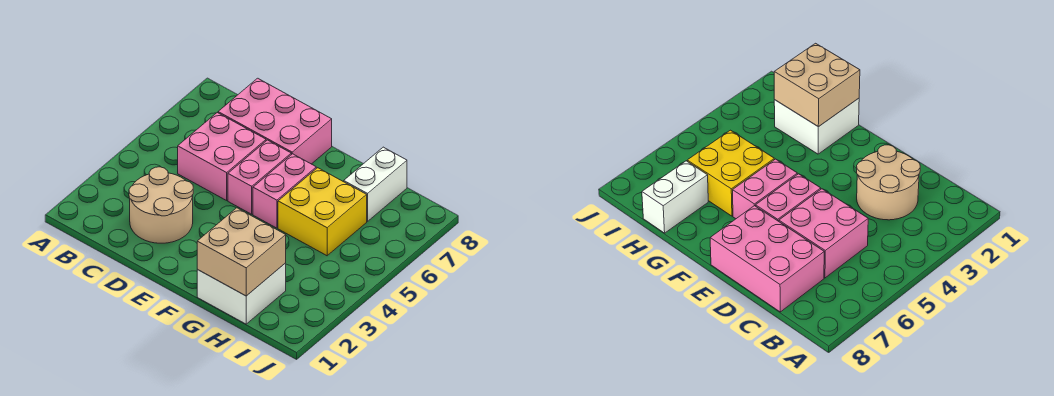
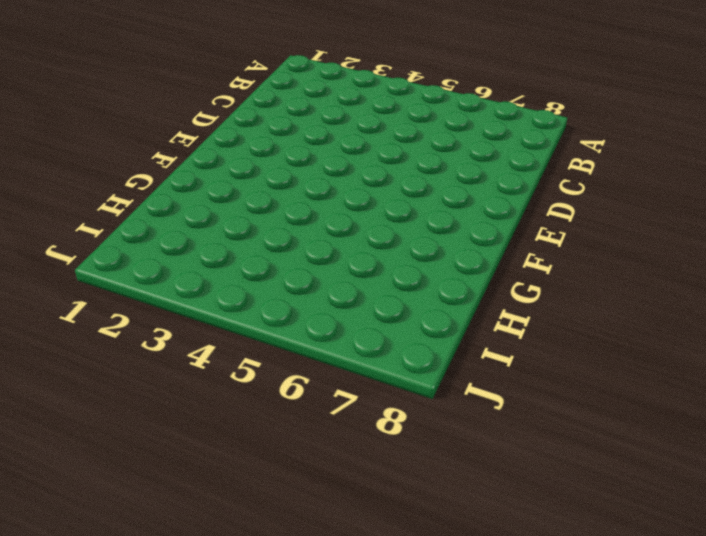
none -> tan round brick C2:D3 level 1
none -> pink brick C5:D6 level 1

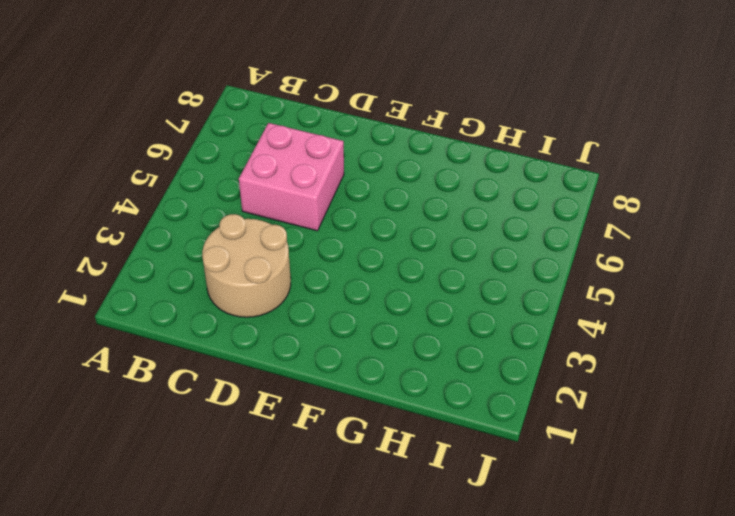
none -> pink brick C7:E8 level 1
none -> pink brick E5:E6 level 1

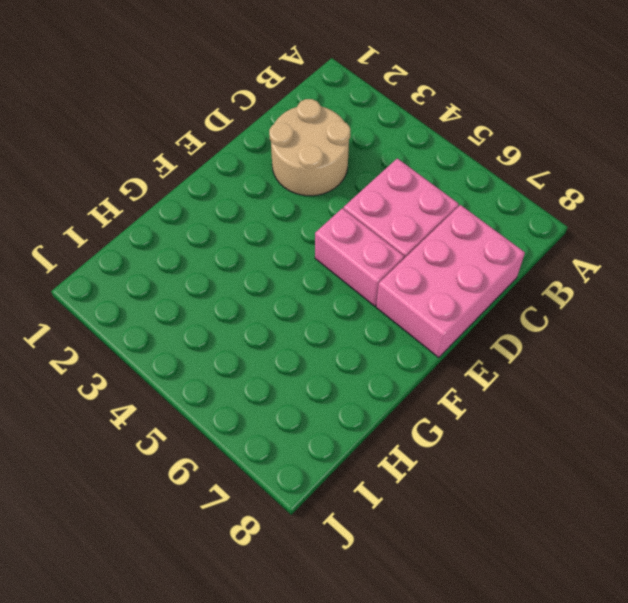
none -> pink brick F5:F6 level 1
none -> white brick G1:H2 level 1

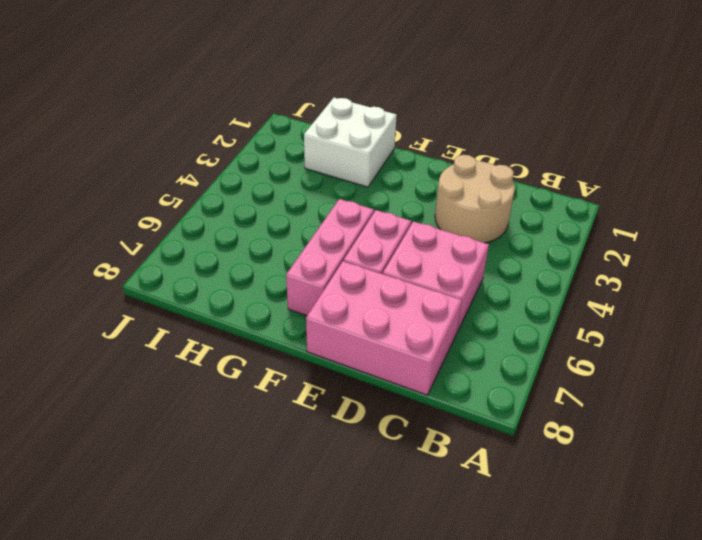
pink brick F5:F7 level 1 -> pink brick F5:F6 level 1
none -> yellow brick G5:H6 level 1
none -> white brick H7:H8 level 1

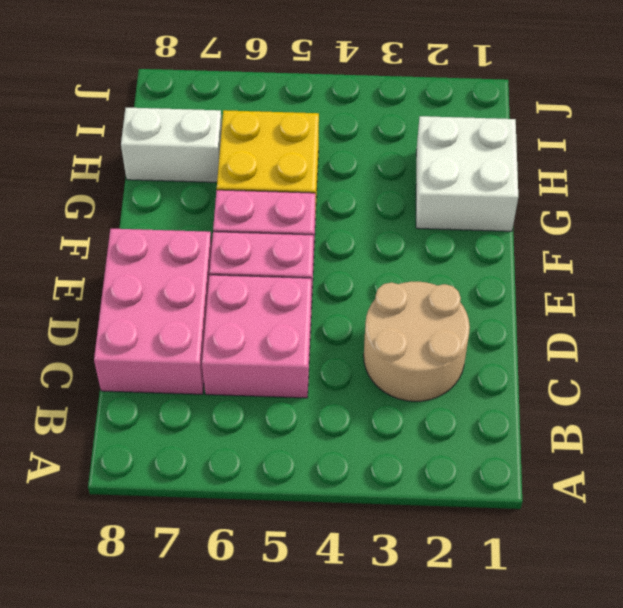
none -> tan brick G1:H2 level 2

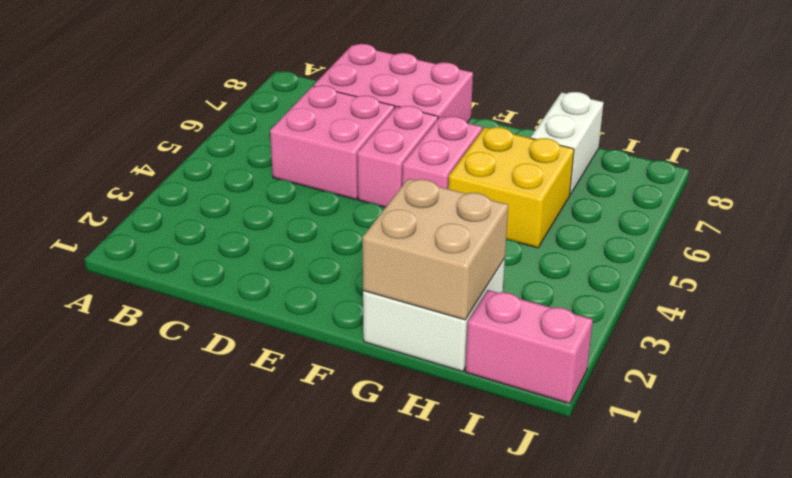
pink brick I1:J1 level 1 -> none
none -> tan round brick C2:D3 level 1

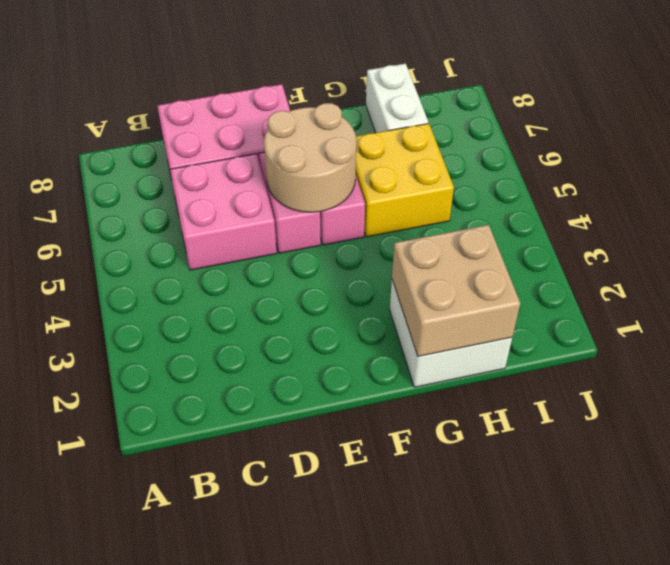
tan round brick E5:F6 level 2 -> tan round brick C2:D3 level 1

